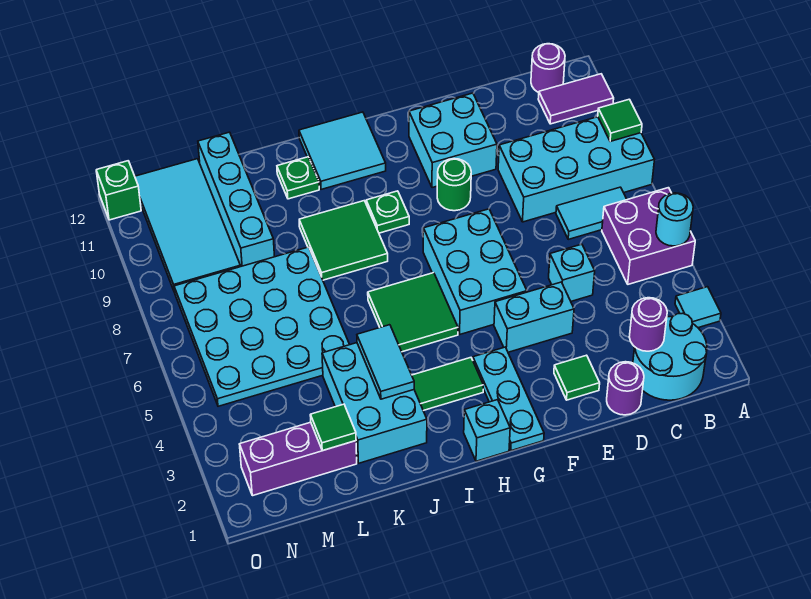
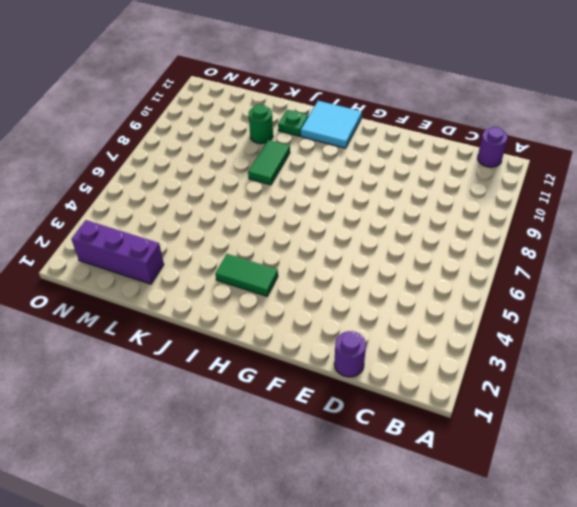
green tile J8:J9 level 1 -> green tile I8:J9 level 1
green round brick K10 level 1 -> green round brick F9 level 1
none -> cyan tile A3 level 1
none -> purple brick A5:B6 level 1
none -> cyan brick A8:D9 level 1
none -> purple tile A11:B11 level 1

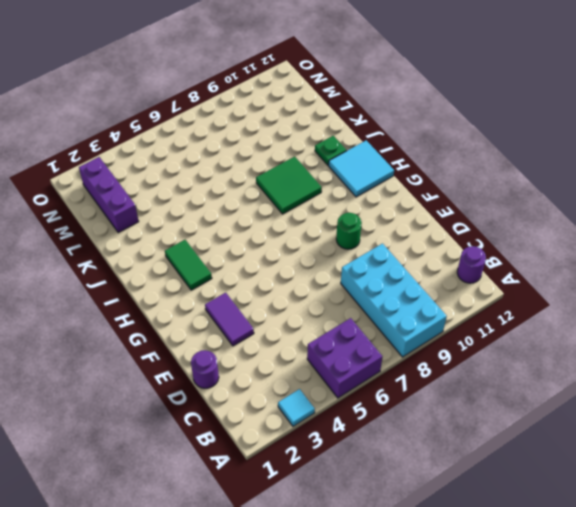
purple tile E3:F3 level 1 -> purple tile A11:B11 level 1
none -> cyan round brick B1:C2 level 1
none -> cyan tile B7:C7 level 1
none -> cyan brick D5 level 1
none -> green tile E2 level 1

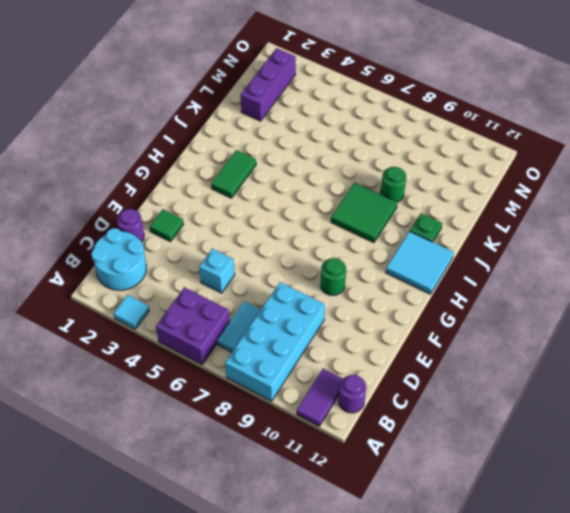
green round brick K9 level 1 -> none
none -> cyan brick E4:F4 level 1
none -> cyan brick E10:F11 level 1
none -> cyan brick F5:G7 level 1
none -> cyan plate G1:G3 level 1

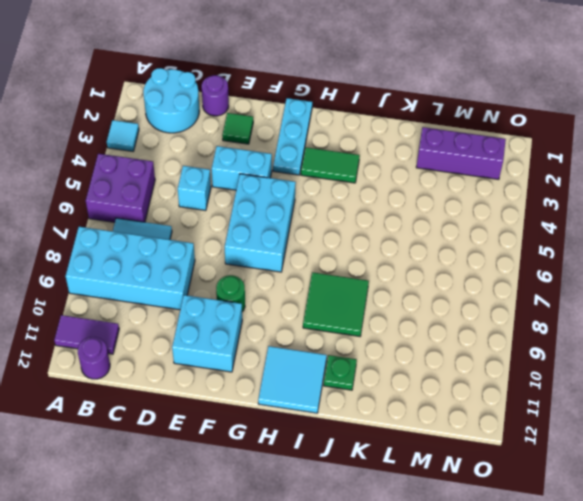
none -> cyan brick H1 level 1
none -> green tile H5:I6 level 1
none -> green plate H9 level 1
none -> cyan brick J2:K4 level 1

